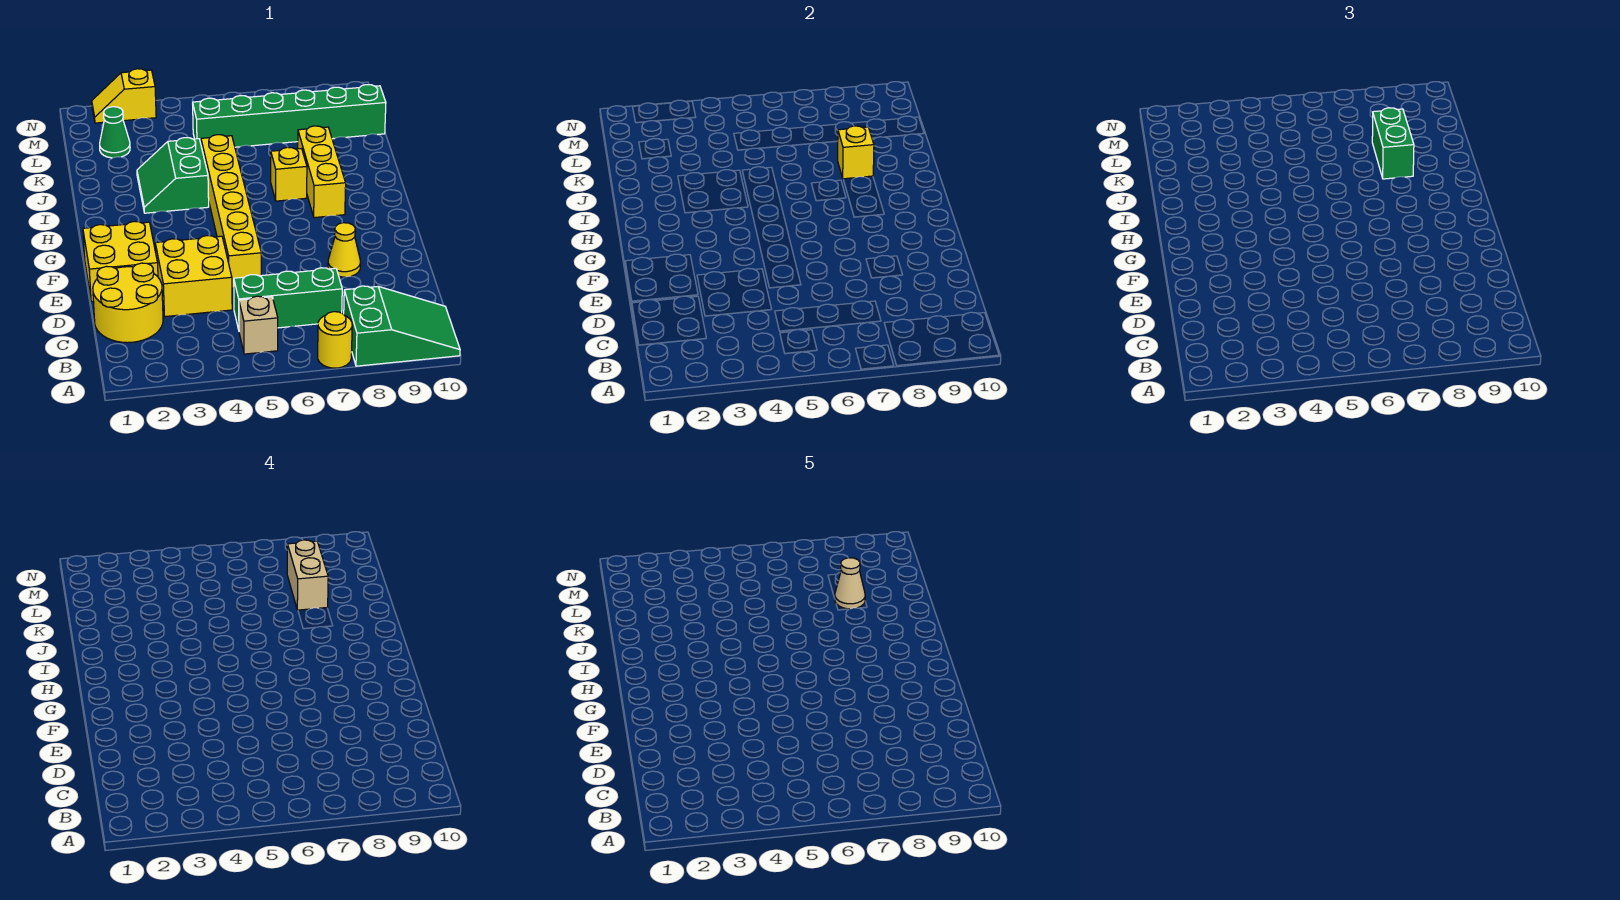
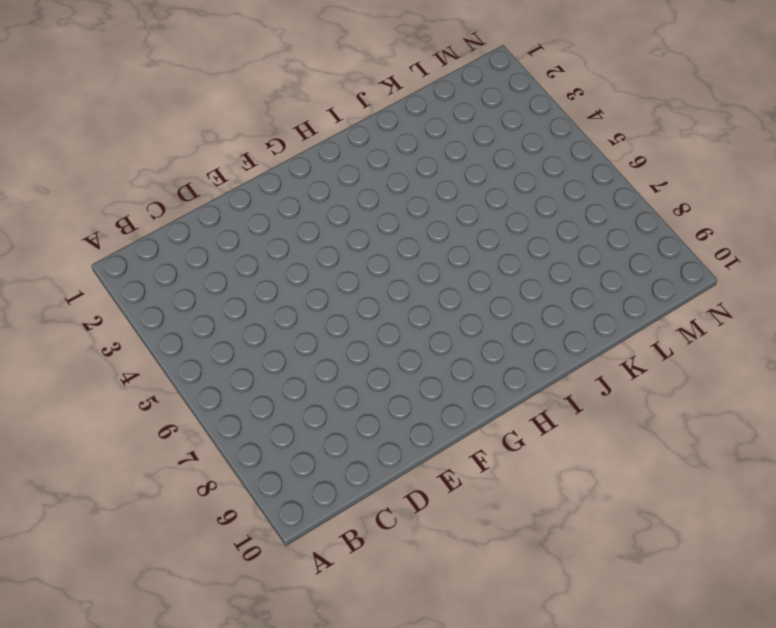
none -> yellow round brick A7 level 1
none -> green slope A8:B10 level 1 top 8
none -> tan brick B5 level 1

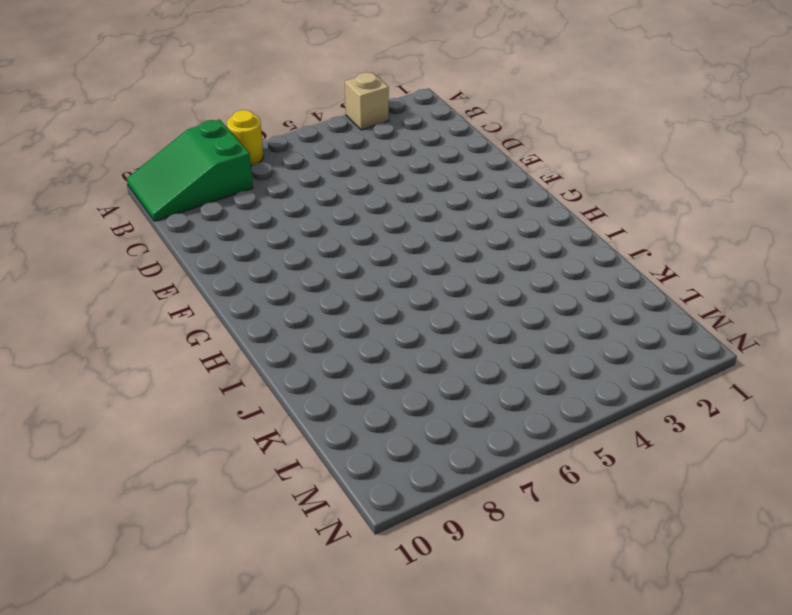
tan brick A3 level 1 -> tan brick B5 level 1
none -> yellow round brick C1:D2 level 1
none -> green brick C5:C7 level 1
none -> yellow brick D3:E4 level 1

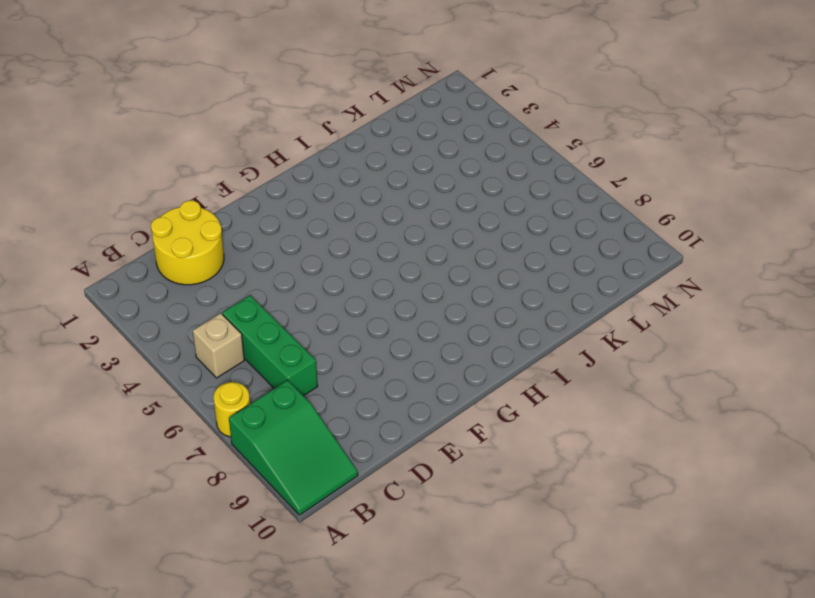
none -> yellow brick D3:E4 level 1
none -> yellow brick E1:F2 level 1
none -> yellow brick E5:J5 level 1

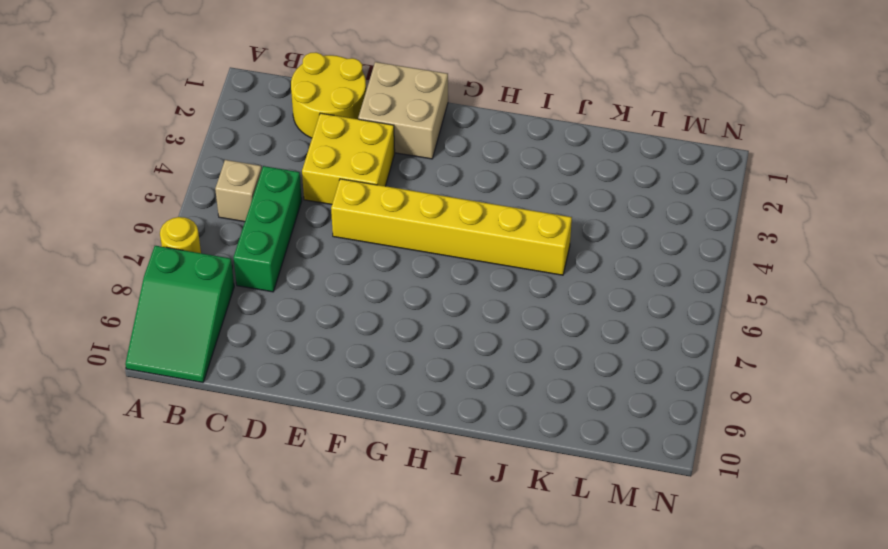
tan brick E1:F2 level 1 -> yellow brick E1:F2 level 1
none -> yellow cone E8 level 1
none -> yellow brick H8:J8 level 1
none -> green slope I3:J4 level 1 top 4

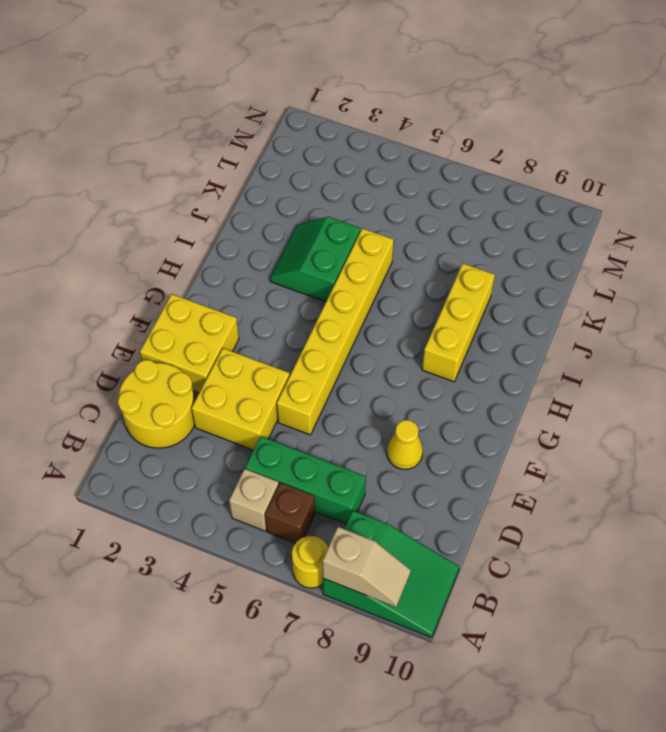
tan slope A8:A9 level 2 top 8 -> none
brown brick B6 level 1 -> none
none -> yellow brick I7 level 1
none -> green cone L2 level 1
none -> green brick L5:L10 level 1

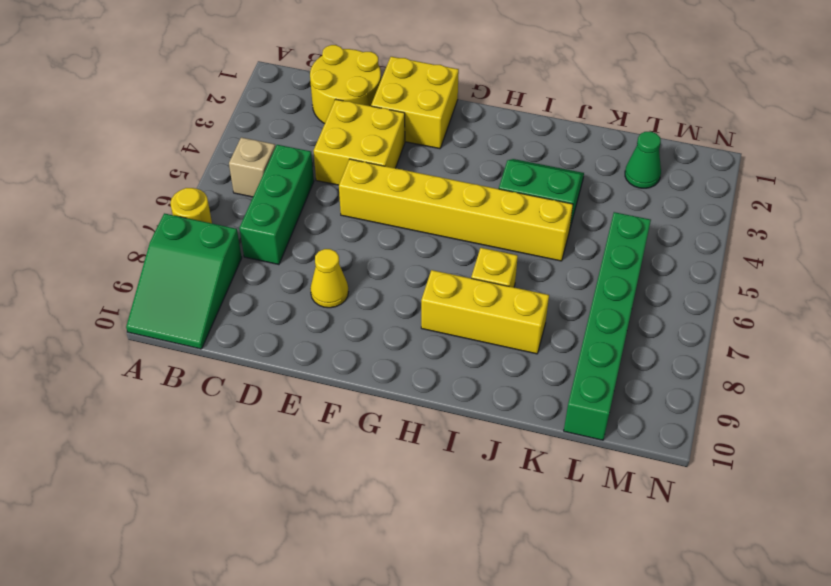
none -> yellow slope N2:N3 level 1 top 3
none -> yellow brick J8 level 2
none -> green brick J8:K8 level 3

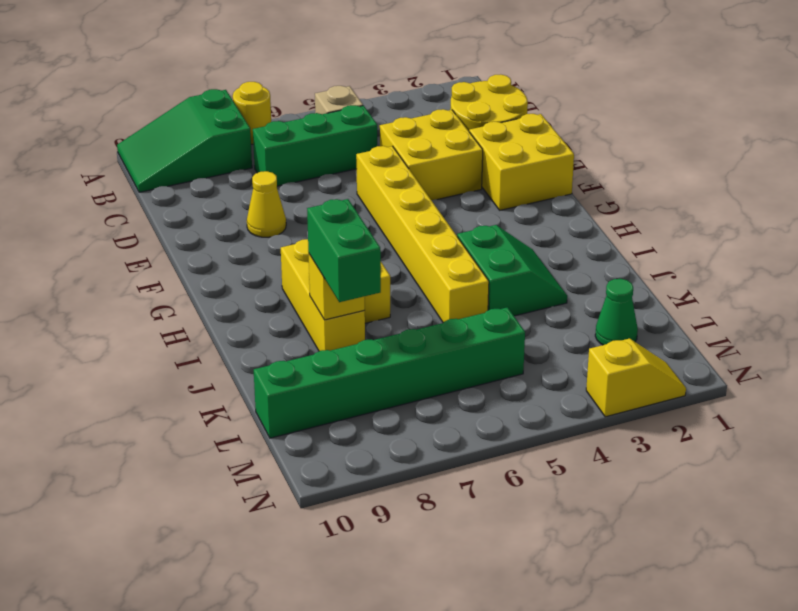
none -> tan brick K8:L8 level 4
none -> tan cone K8 level 5

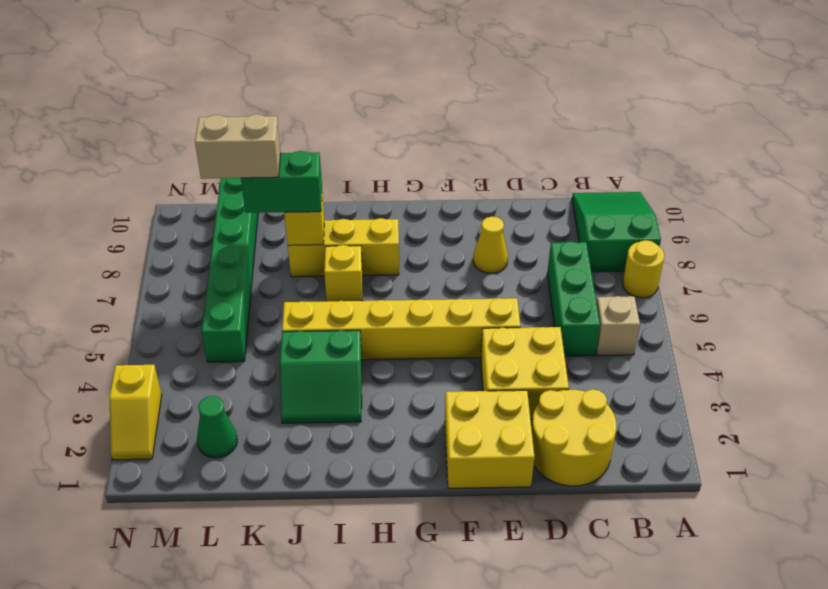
none -> tan cone K8 level 5

